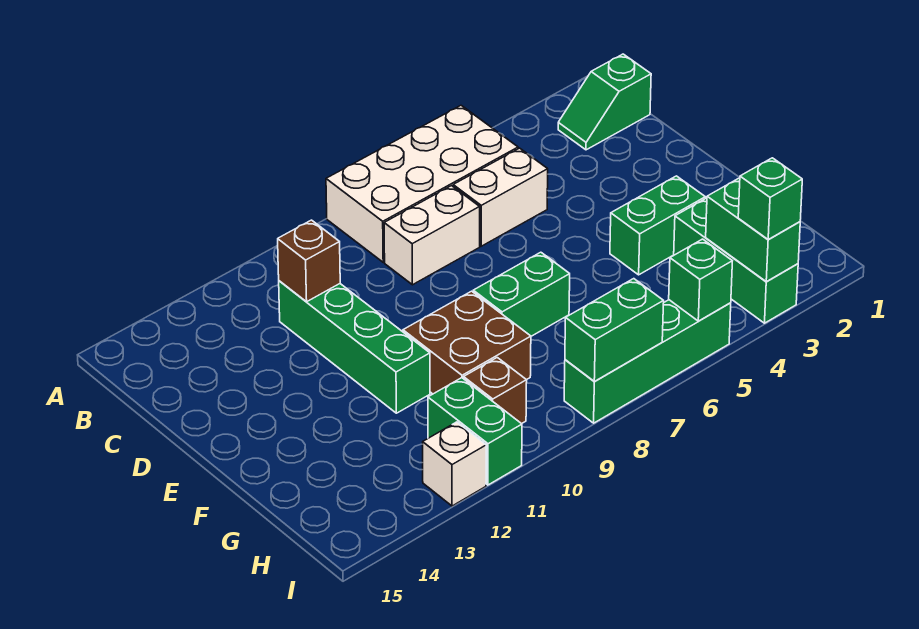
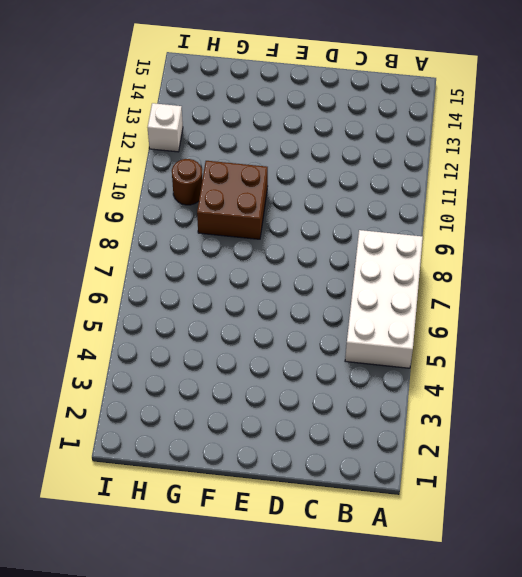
brown round brick H10 level 1 -> brown brick H10 level 1
none -> green slope B1:B2 level 1 top 1
none -> white brick C5:C6 level 1
none -> white brick C7:C8 level 1

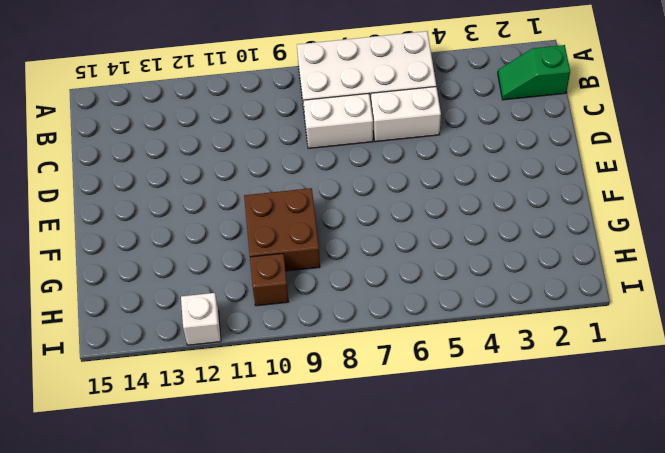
none -> green brick C11:F11 level 1
none -> green brick F3:F4 level 1
none -> green brick F7:F8 level 1

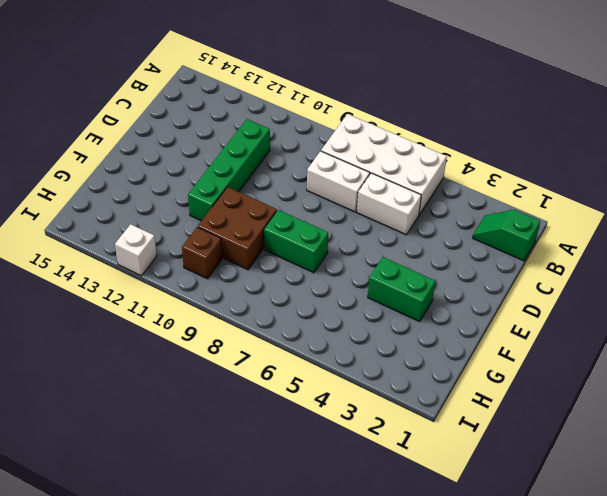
none -> green brick G3:I3 level 1
none -> green brick H11:I11 level 1
none -> green brick I5:I8 level 1

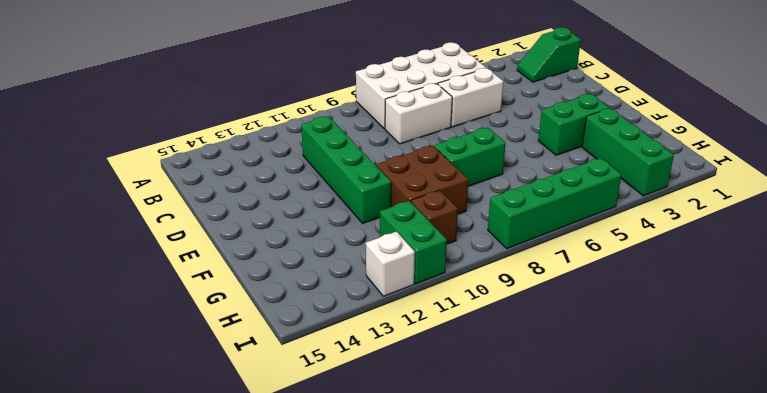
none -> brown brick C11 level 2
none -> green brick H3:I3 level 2
none -> green brick I5 level 2

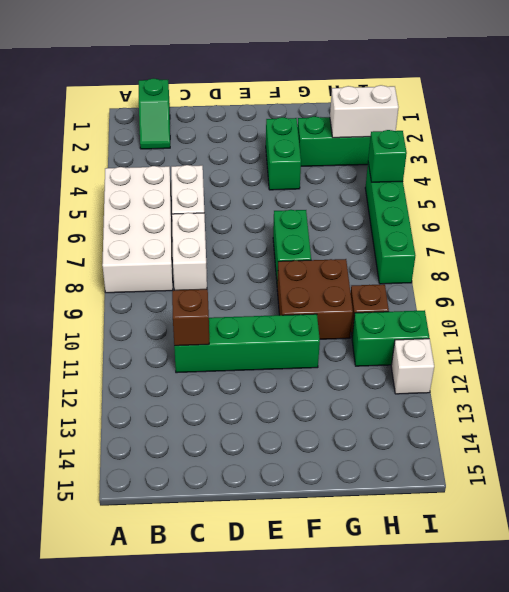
white brick H3:I3 level 2 -> green brick H3:I3 level 2
none -> green brick I7:I8 level 2
none -> green brick I3 level 3

